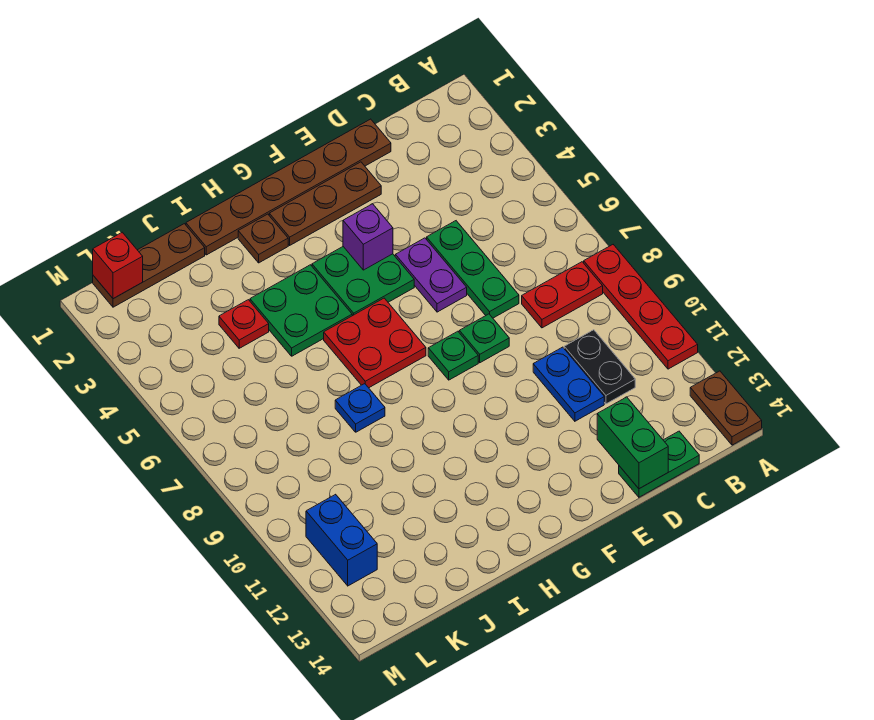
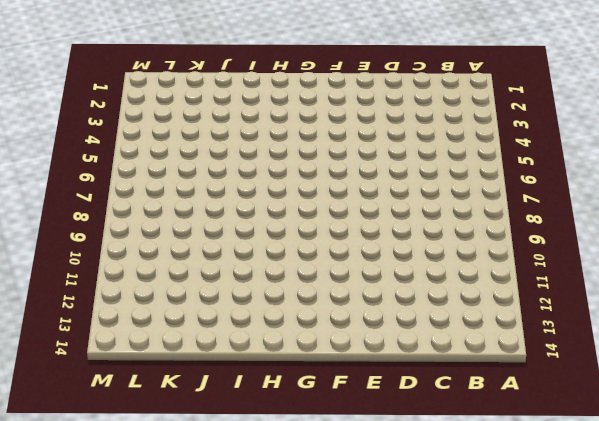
none -> red plate A8:A11 level 1
none -> brown plate A13:A14 level 1
none -> red plate B8:C8 level 1

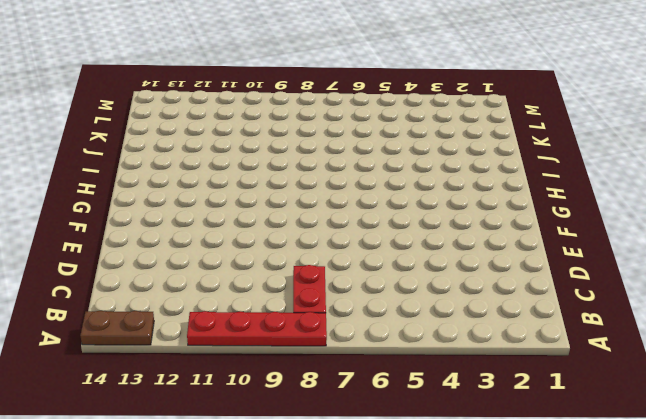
none -> black plate C10:C11 level 1
none -> green plate C14:D14 level 1
none -> brown plate D1:I1 level 1

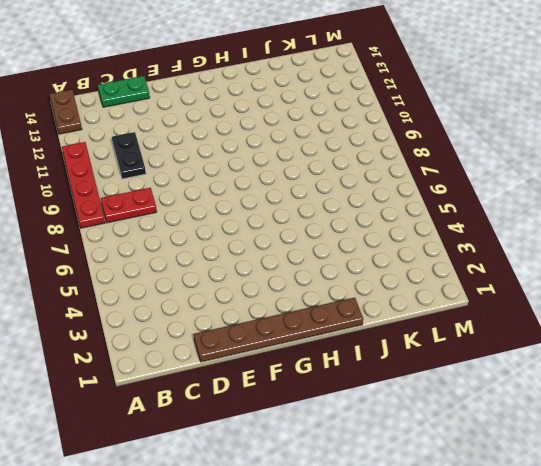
none -> green plate D5:D7 level 1
none -> blue plate D10:D11 level 1
none -> brown plate E2:G2 level 1

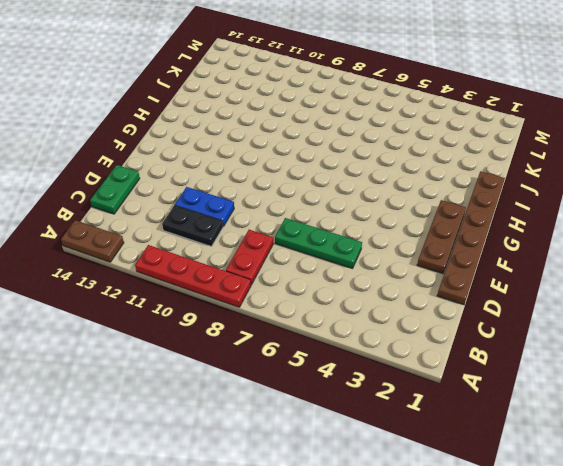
none -> purple plate E5:E6 level 1
none -> green plate E8 level 1
none -> green plate F4:G5 level 1

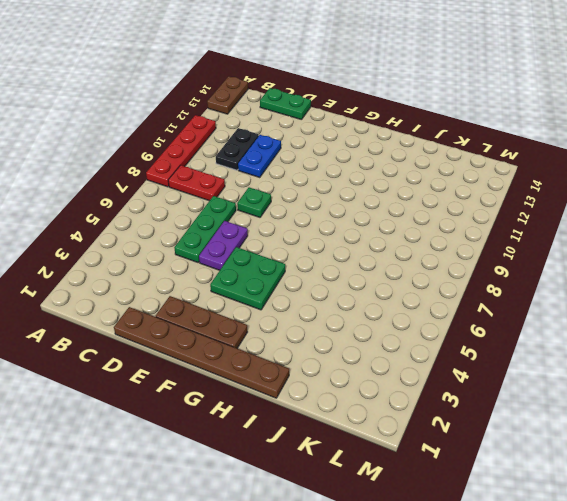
none -> green plate F8 level 1
none -> red plate G6:H7 level 1
none -> brown plate H2 level 1

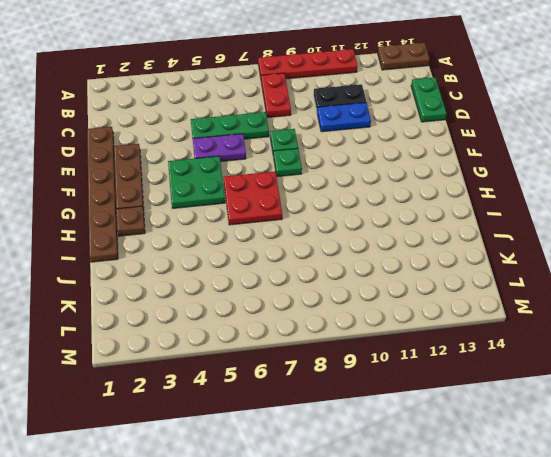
none -> green plate H4:I5 level 1
none -> blue plate I8 level 1
none -> brown plate J1:L1 level 1

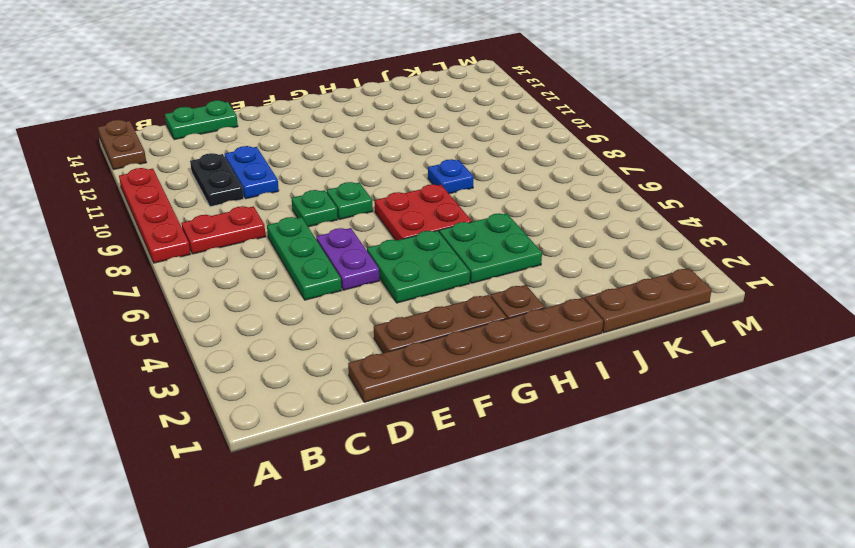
none -> red plate J4 level 1
none -> blue brick L11:L12 level 1
none -> green brick D13:D14 level 2

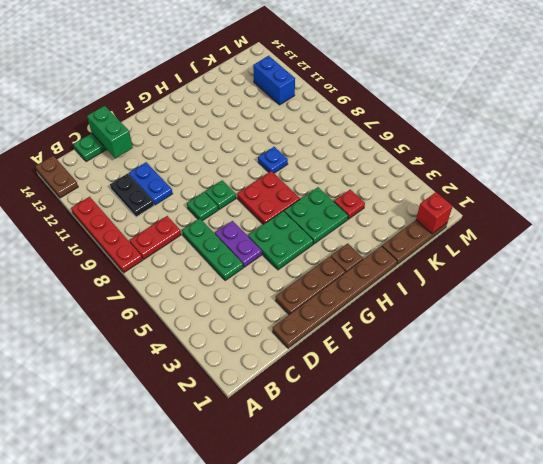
none -> purple brick F4 level 2

